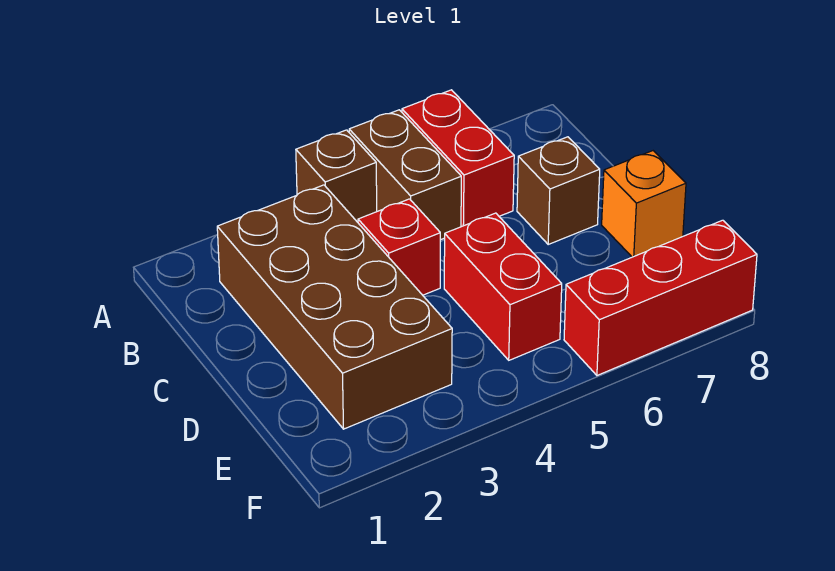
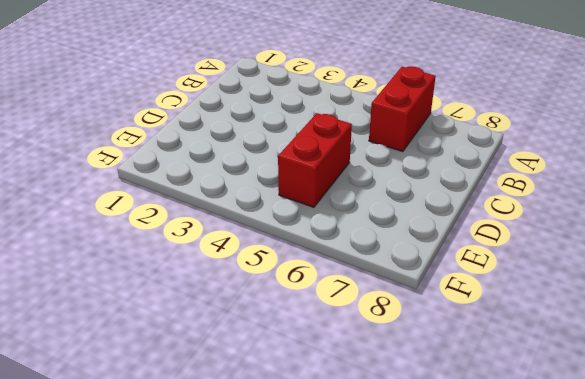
none -> brown brick A4 level 1
none -> brown brick A5:B5 level 1

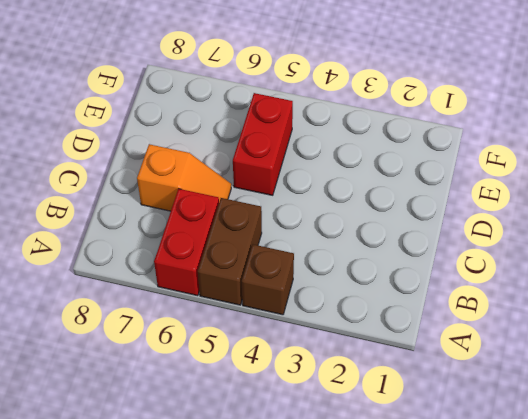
orange slope C6:C7 level 1 top 7 -> brown brick C7 level 1
none -> brown brick B2:E3 level 1
none -> red brick C4 level 1

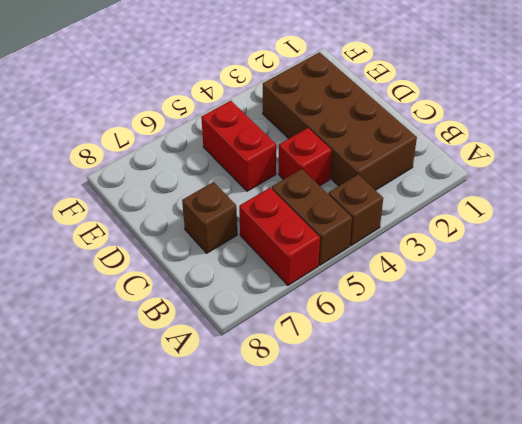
none -> orange brick D8 level 1
none -> red brick F6:F8 level 1

